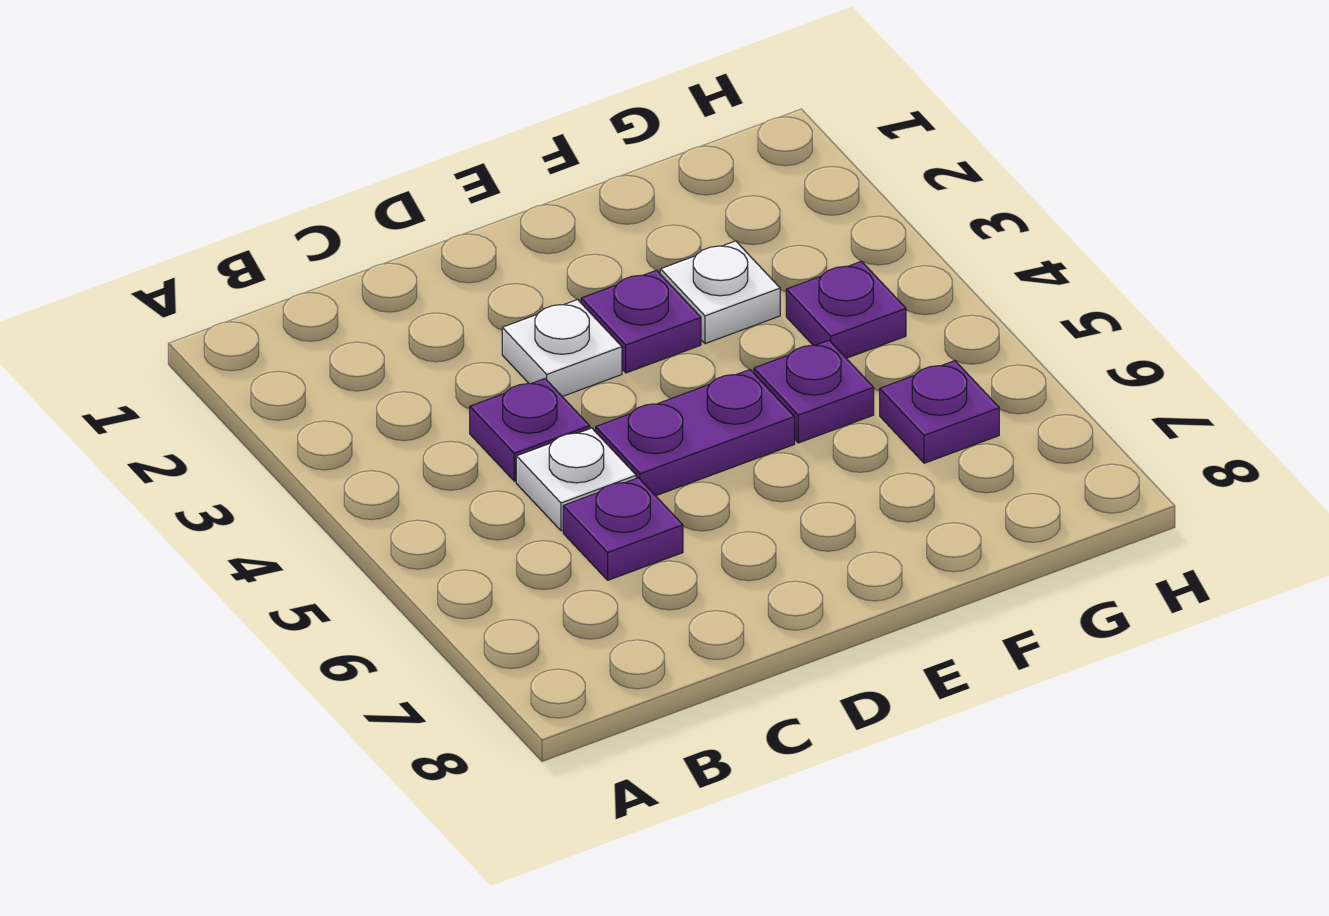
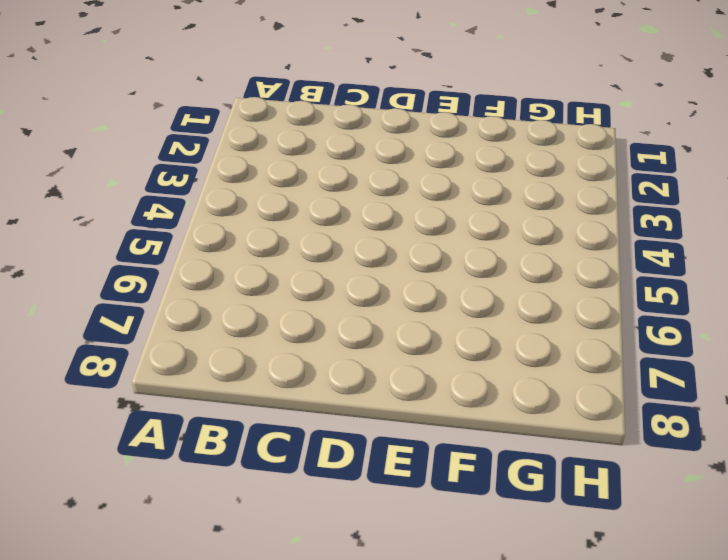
none -> purple plate C4 level 1
none -> white plate C5 level 1

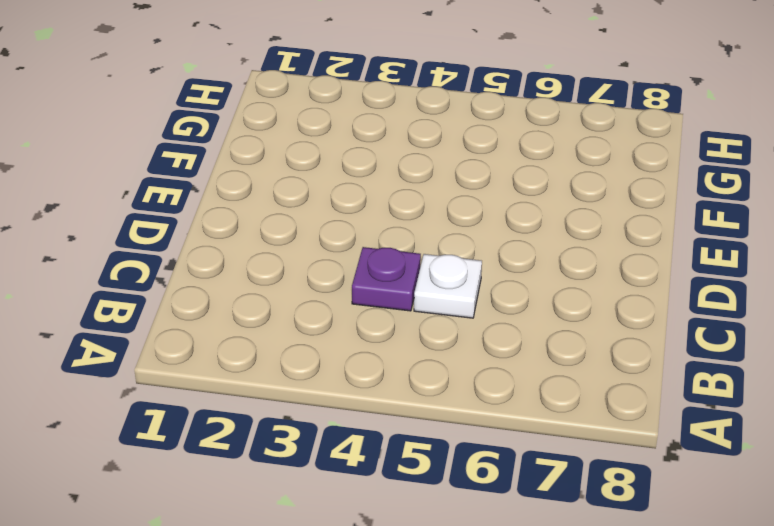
none -> purple plate C6 level 1
none -> white plate D3 level 1

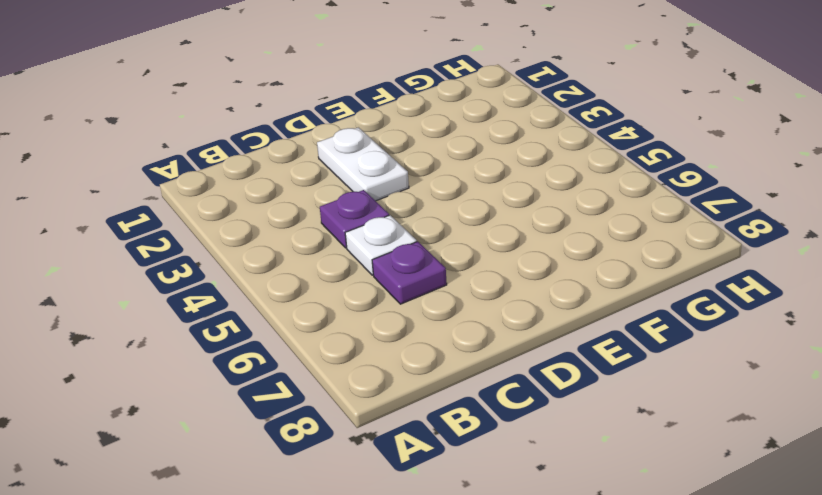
white plate D2:D3 level 1 -> white plate D3 level 1
none -> purple plate D5:E5 level 1
none -> purple plate E3 level 1

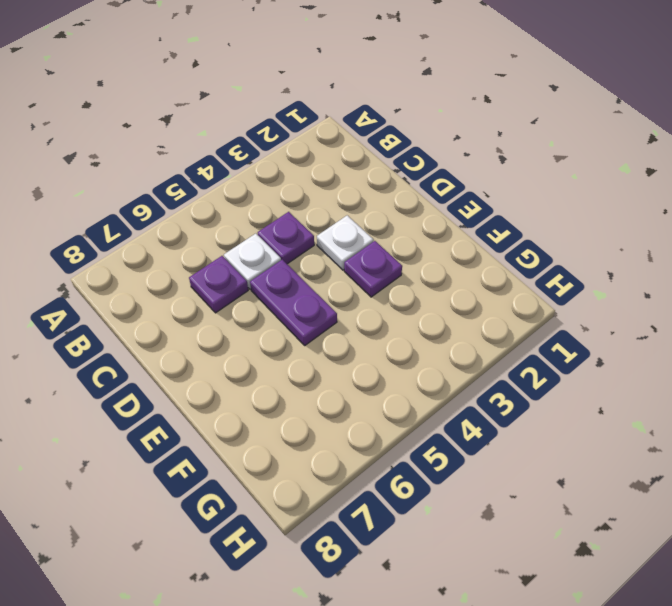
none -> white plate F3 level 1
none -> purple plate F5 level 1

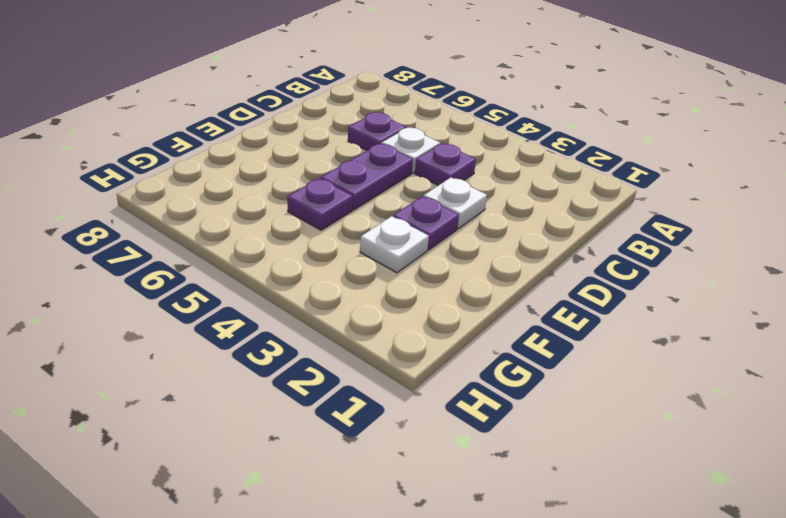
none -> purple plate G4 level 1
none -> purple plate G6 level 1

